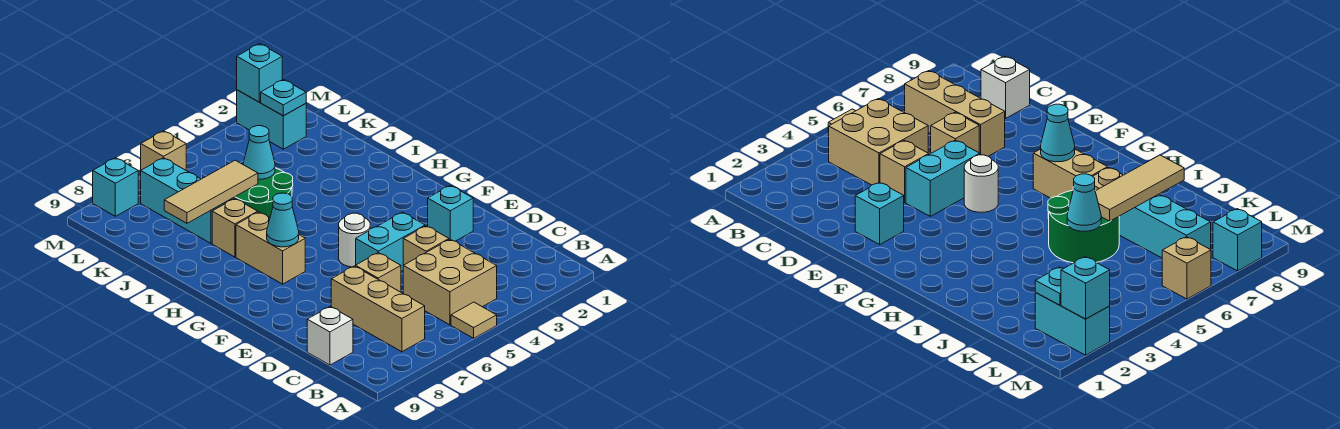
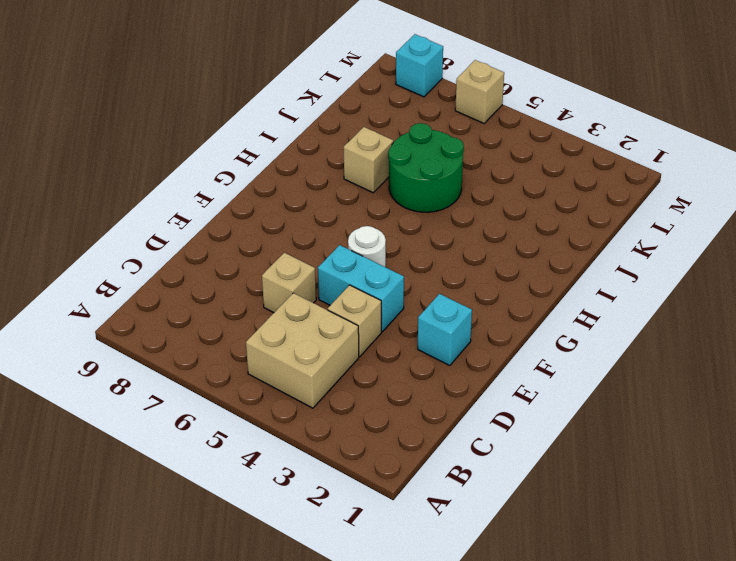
none -> tan tile A5 level 1
none -> tan brick B7:D7 level 1
none -> white brick C9 level 1

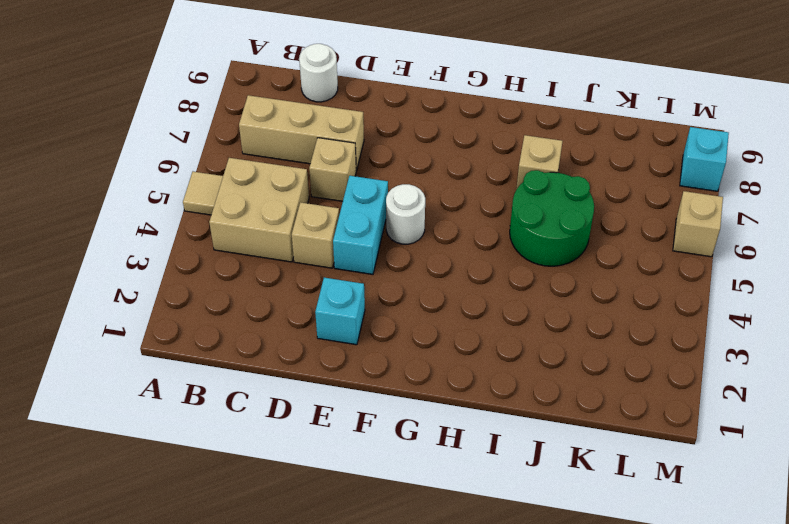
white round brick C9 level 1 -> white brick C9 level 1
none -> tan brick G7:H7 level 1
none -> cyan brick J7:L7 level 1
none -> cyan brick L2:M2 level 1

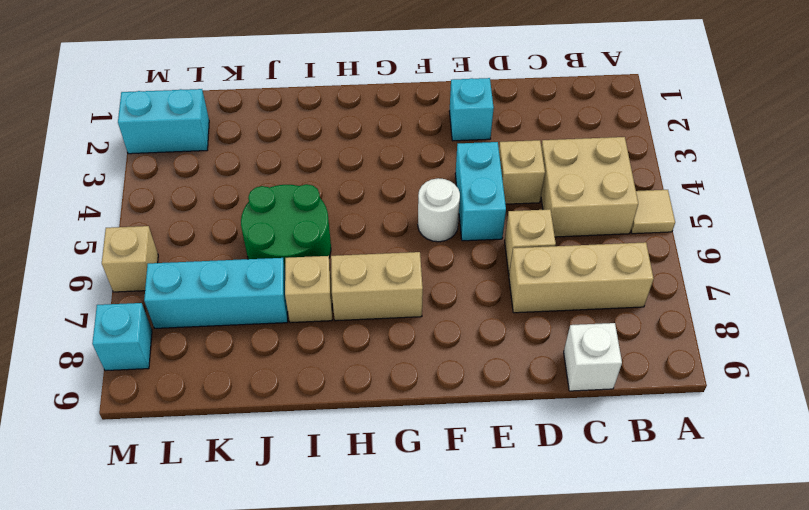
none -> cyan cone G7 level 2
none -> cyan cone J5 level 2
none -> tan tile J6:J8 level 2

